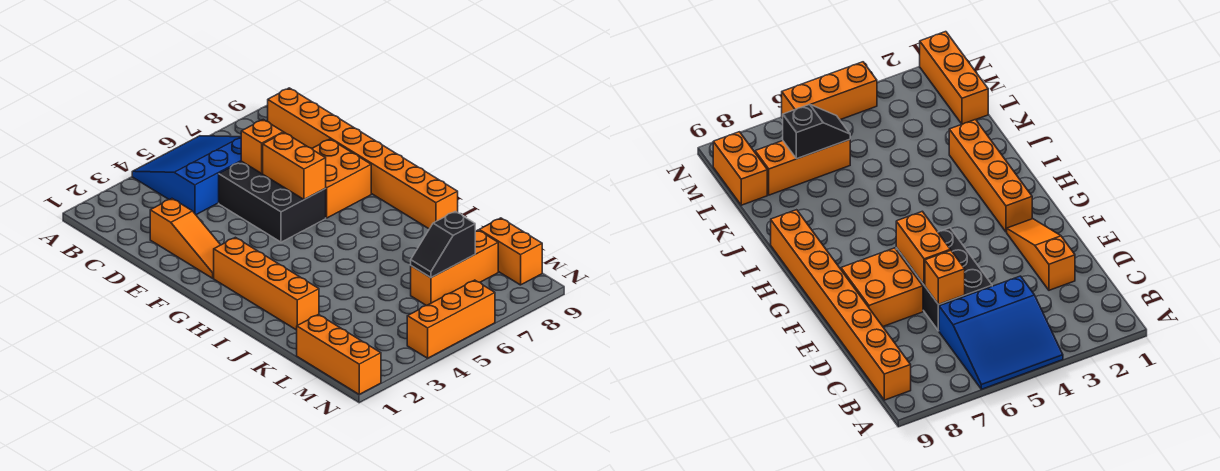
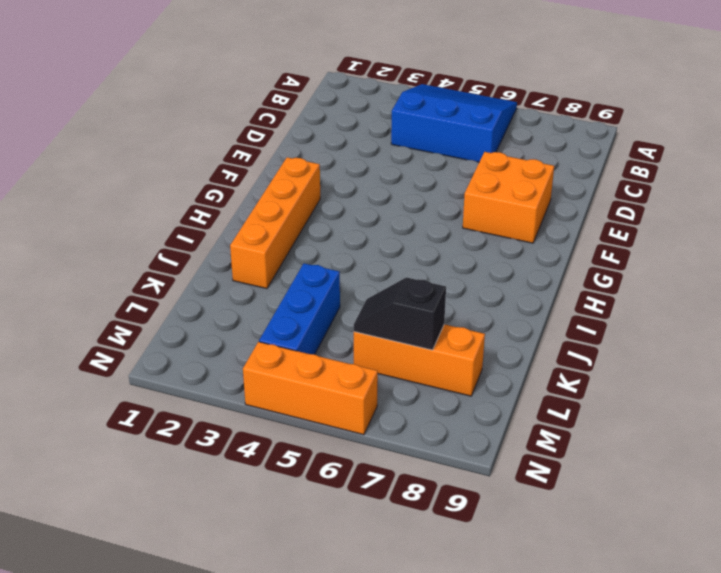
blue brick K4:M4 level 1 -> none
none -> orange brick B9:I9 level 1
none -> orange slope D2:F2 level 1 top D
none -> black brick D5:F6 level 1

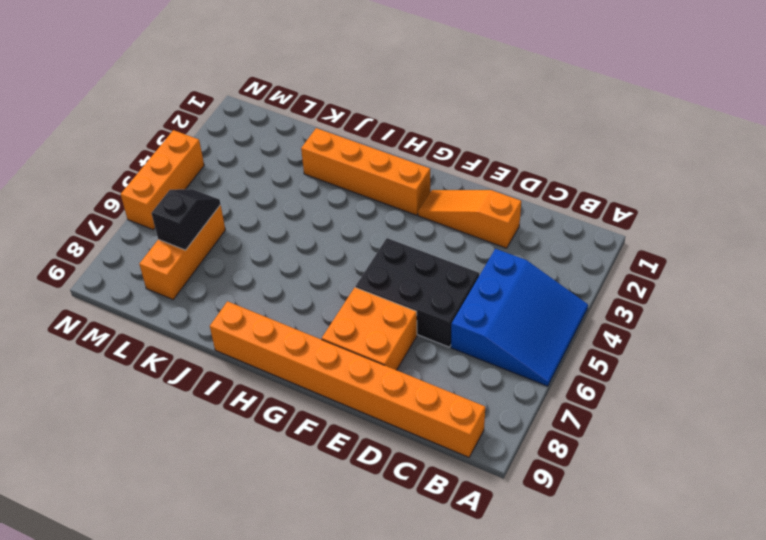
none -> orange brick L1:N1 level 1
none -> orange brick L9:M9 level 1
none -> orange brick D6 level 2

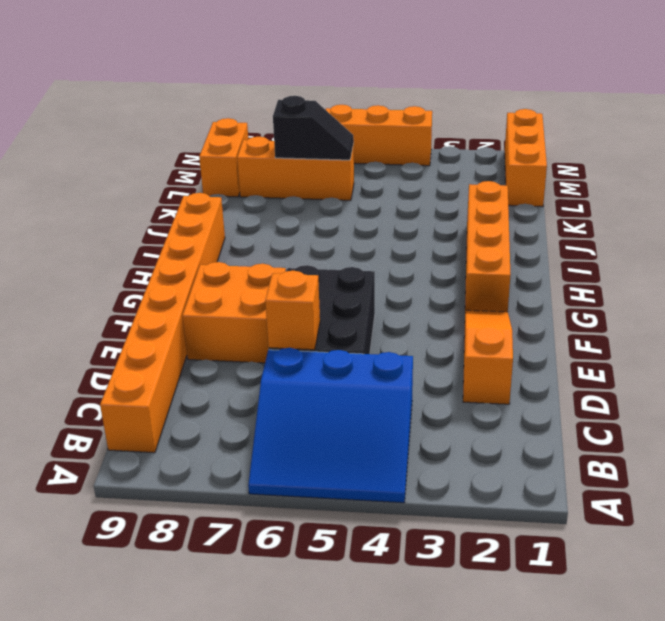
none -> orange brick E6:F6 level 2

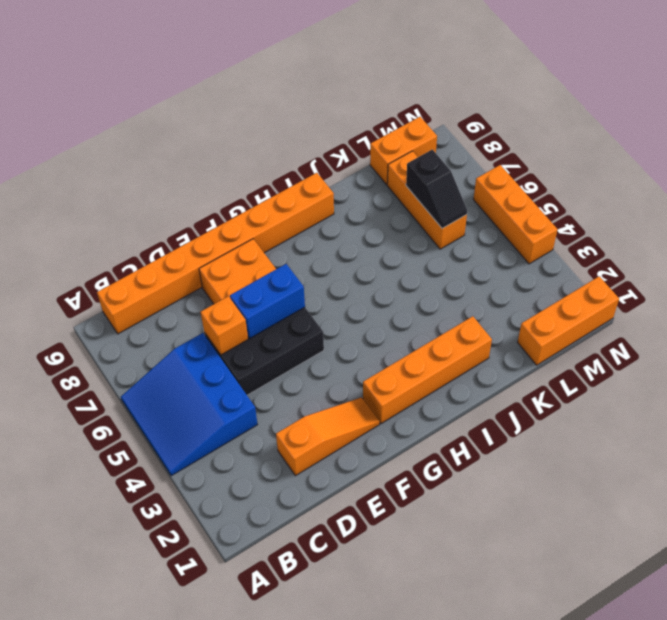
blue brick E6:F6 level 2 -> orange brick E6:F6 level 2

